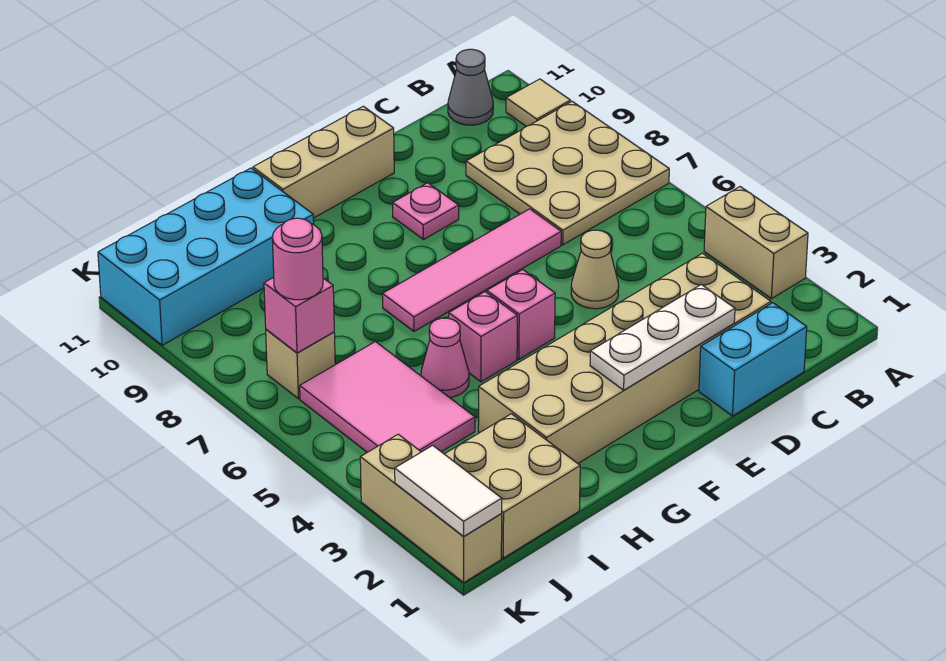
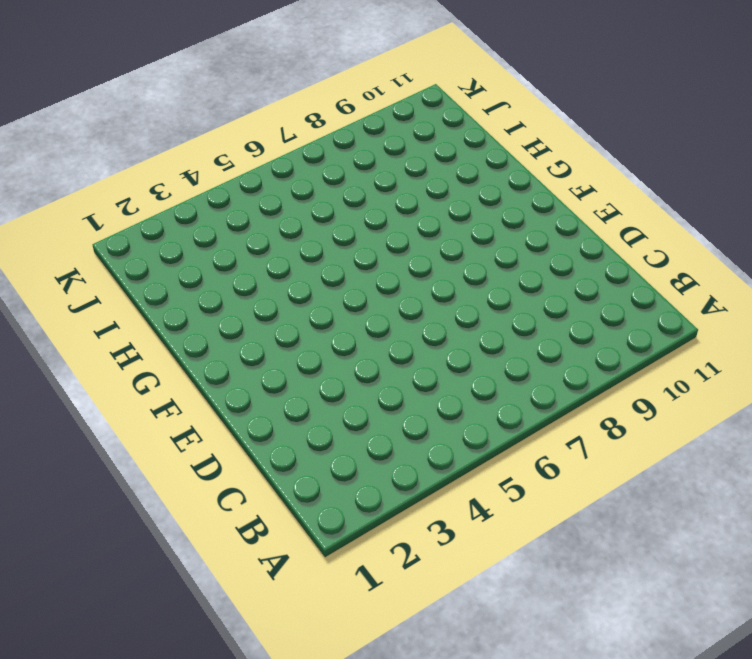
none -> tan brick A3:A4 level 1
none -> tan plate A7:C9 level 1
none -> tan tile A10 level 1

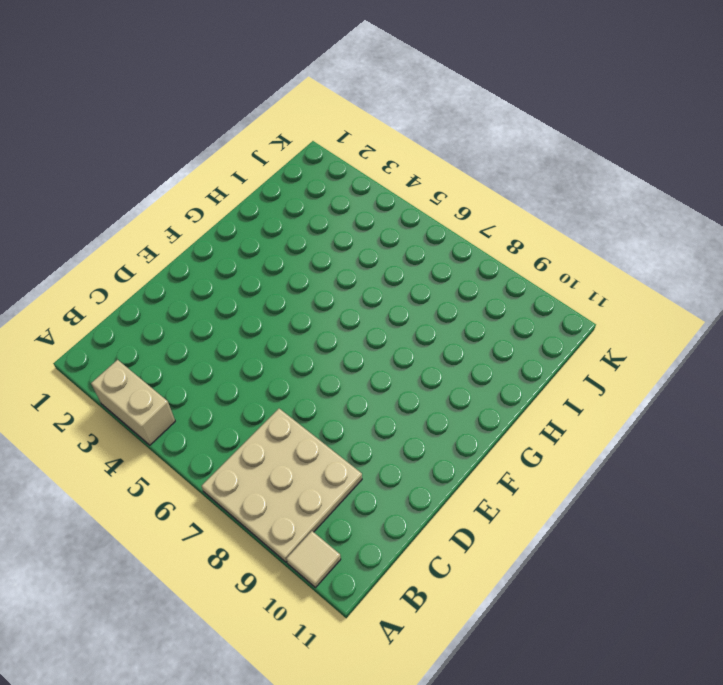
none -> grey cone B11 level 1
none -> cyan brick C1:D1 level 1
none -> tan brick C2:H3 level 1

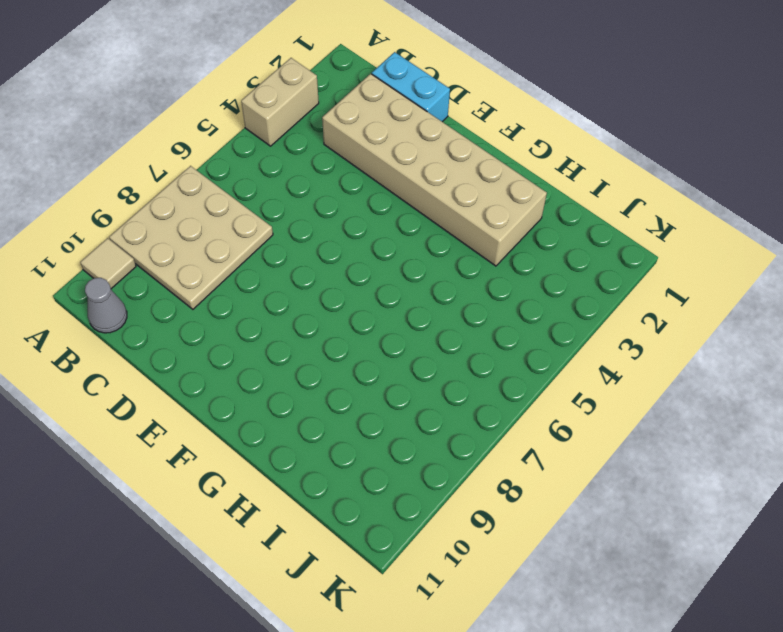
none -> tan cone D5 level 1
none -> pink tile D7:G7 level 1
none -> pink plate E9 level 1

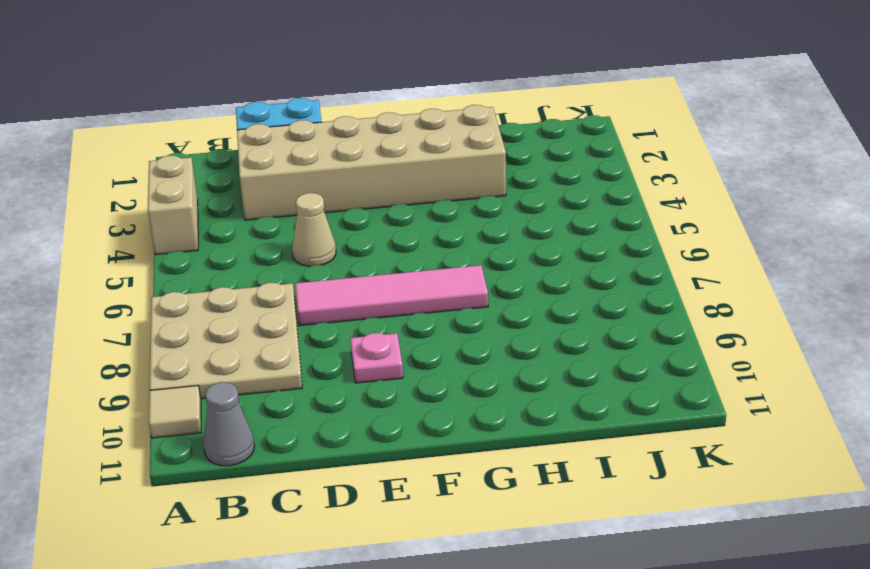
none -> tan brick E11:G11 level 1
none -> pink brick F5 level 1
none -> pink brick G5 level 1

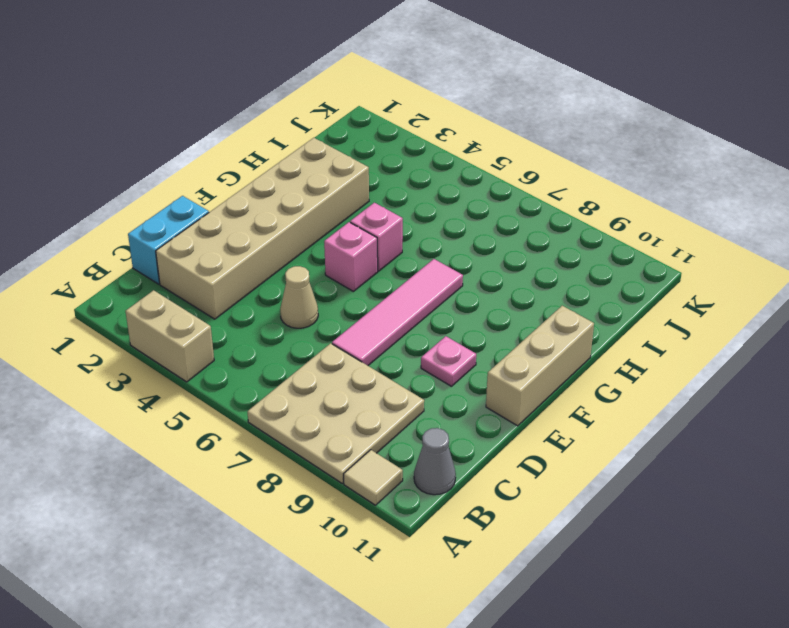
none -> pink cone H5 level 1
none -> cyan brick H10:K11 level 1
none -> tan brick I1:J2 level 1

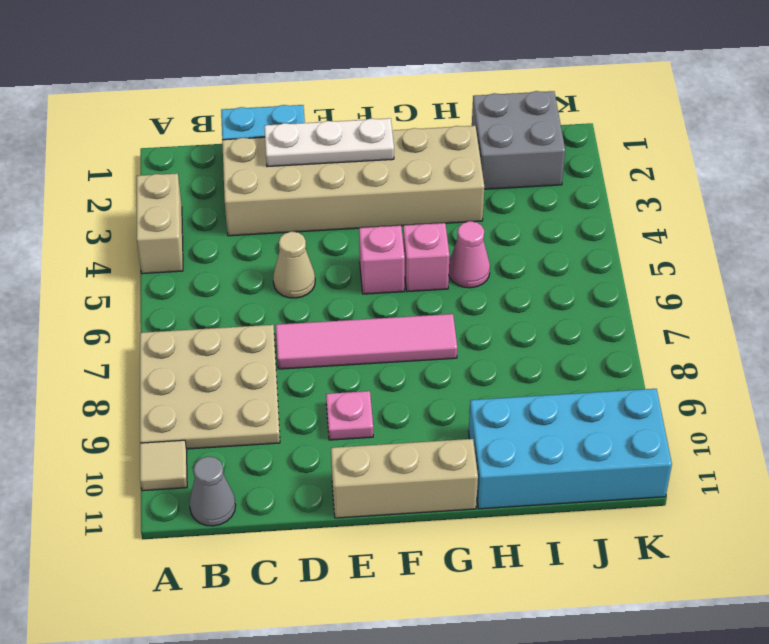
grey brick I1:J2 level 1 -> tan brick I1:J2 level 1
none -> pink tile I4:J6 level 1
none -> tan brick J7 level 1
none -> tan brick K1:K3 level 1

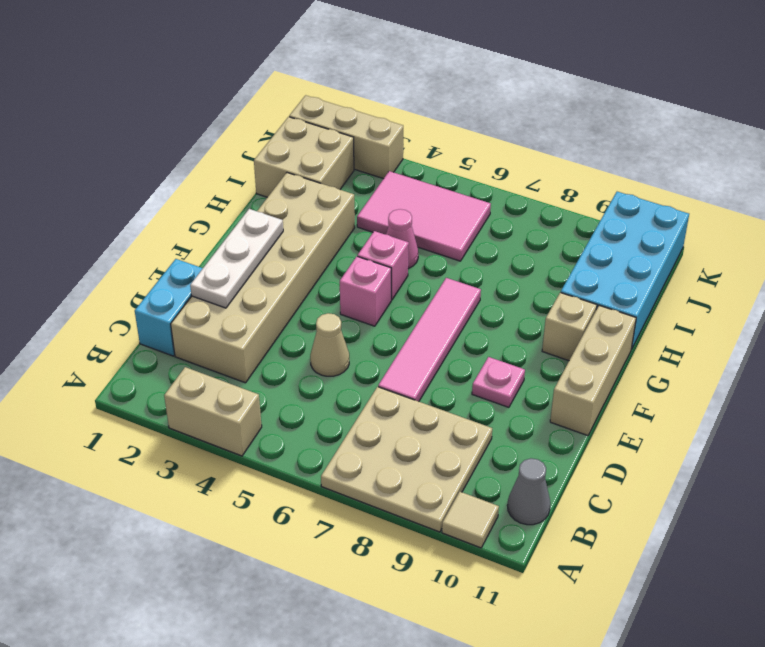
tan brick G10 level 1 -> tan brick J7 level 1
none -> pink brick J7 level 2
none -> white tile K1:K2 level 2
none -> pink round brick J7 level 3

